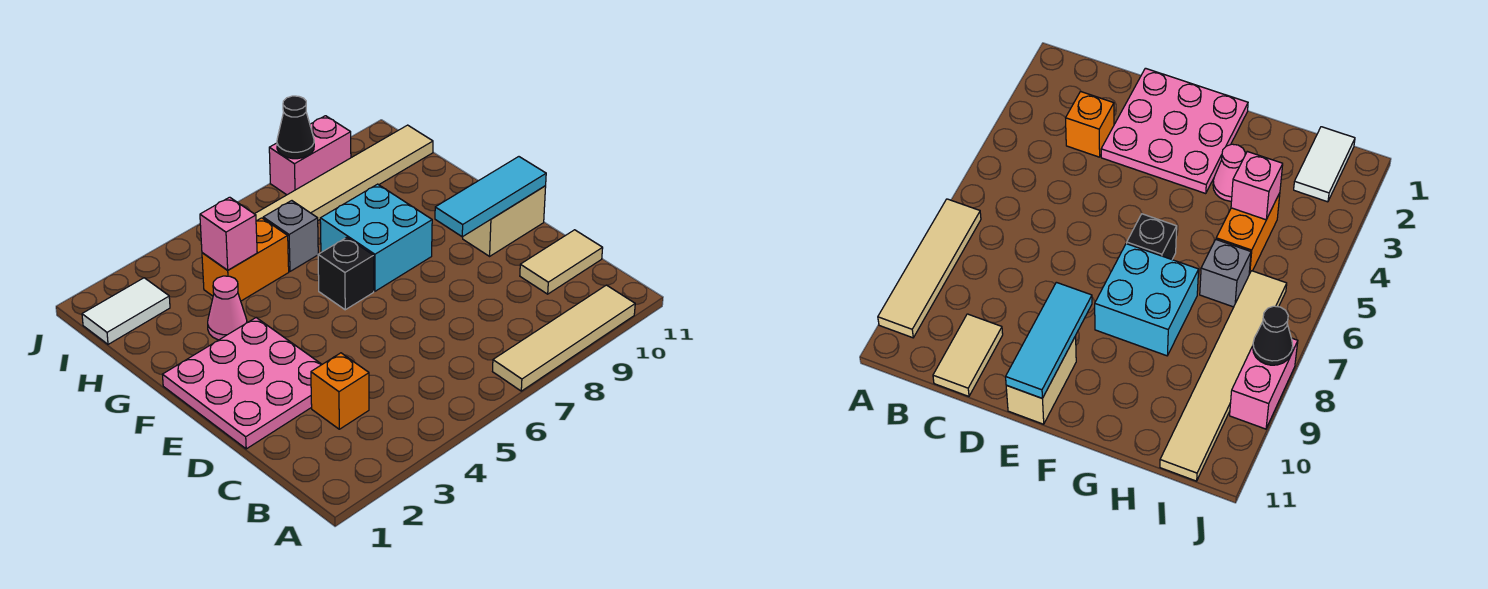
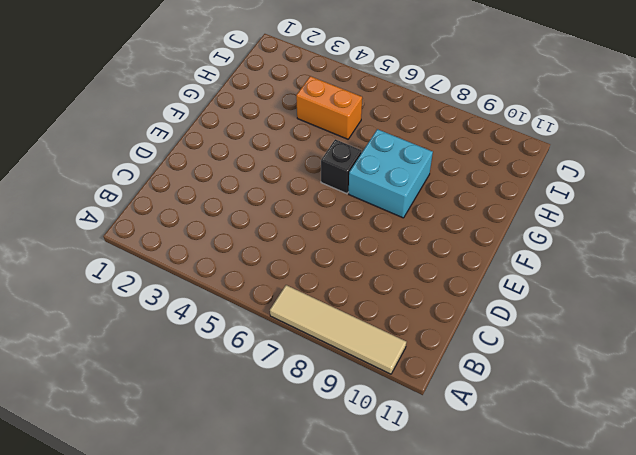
none -> orange brick C3 level 1
none -> tan tile C10:C11 level 1
none -> pink plate D1:F3 level 1

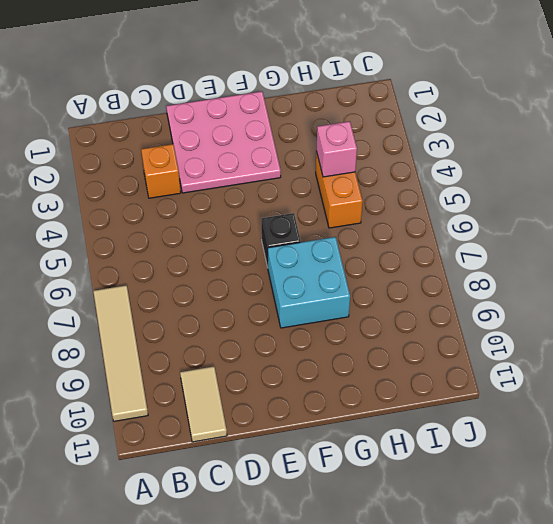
none -> tan brick E10:E11 level 1
none -> pink cone G3 level 1
none -> grey brick H6 level 1

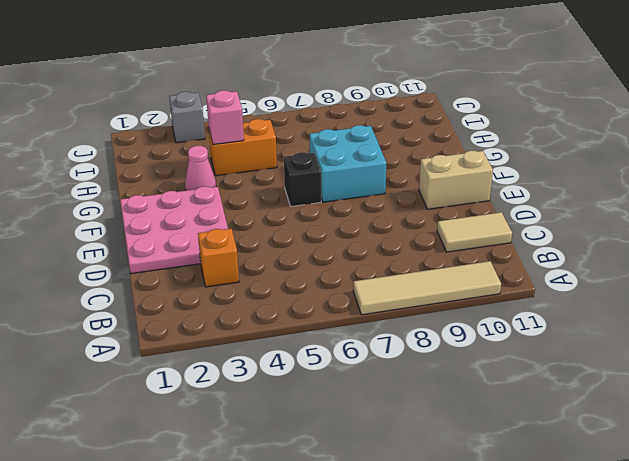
grey brick J3 level 1 -> grey brick H6 level 1
none -> white tile I1:I2 level 1
none -> tan tile I6:I11 level 1
none -> pink brick J8:J9 level 1

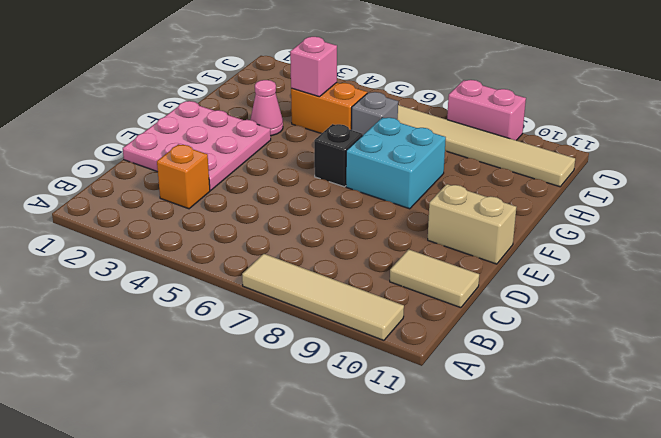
none -> white tile I1:I2 level 1
none -> cyan tile E9:E11 level 2
none -> black cone J8 level 2

